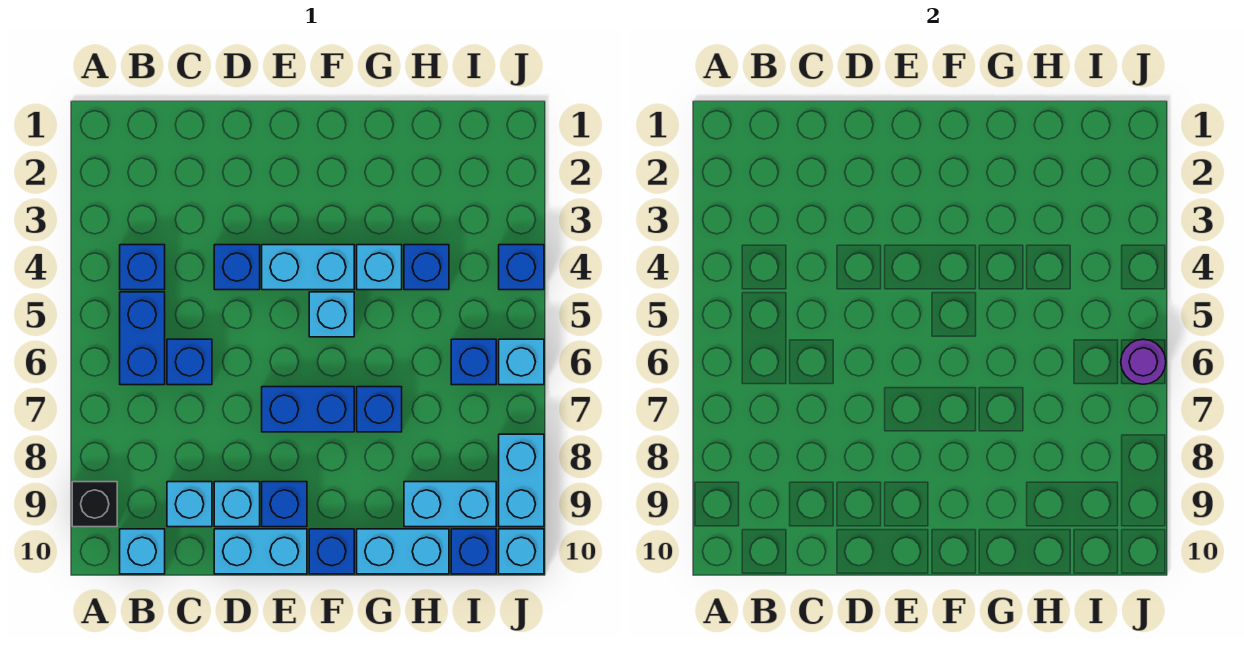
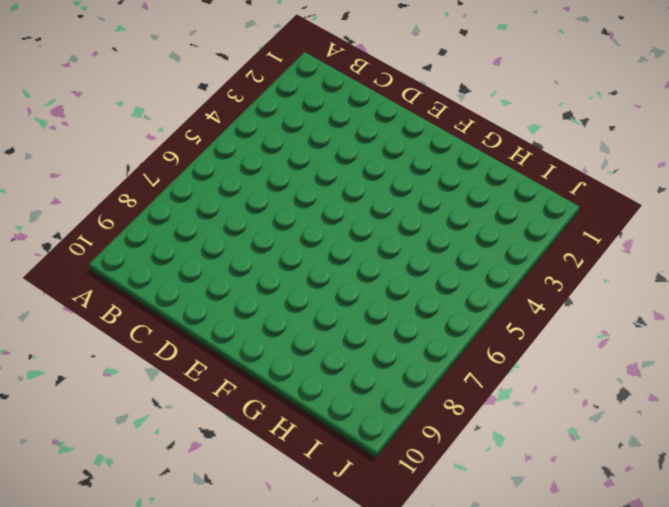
none -> black brick A9 level 1
none -> blue brick B4 level 1
none -> blue brick B5:B6 level 1

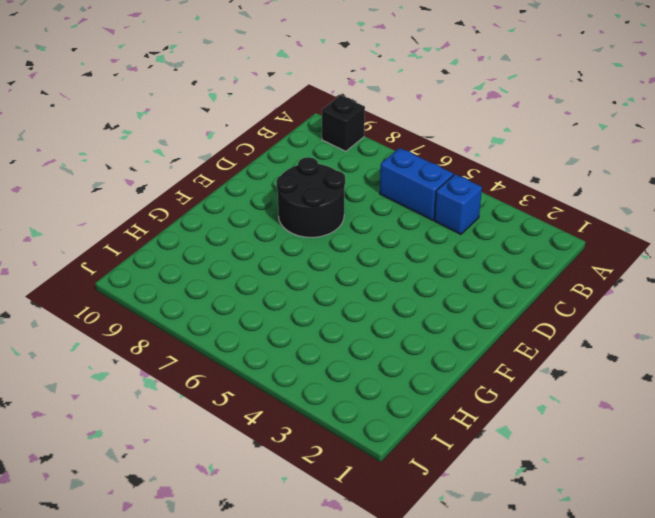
black round brick D7:E8 level 1 -> blue brick E7:F7 level 1
none -> cyan brick B10 level 1
none -> blue brick C6 level 1
none -> cyan brick C9 level 1

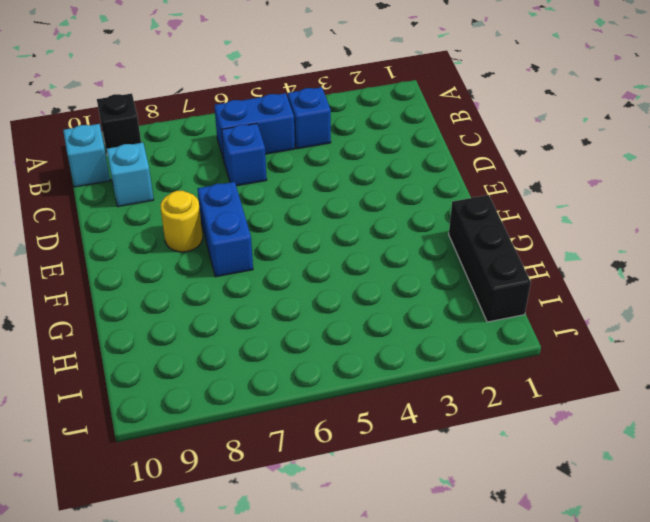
yellow round brick E8 level 1 -> none
black brick G1:I1 level 1 -> none
none -> blue brick D4 level 1
none -> cyan brick D9 level 1
none -> cyan brick D10:E10 level 1

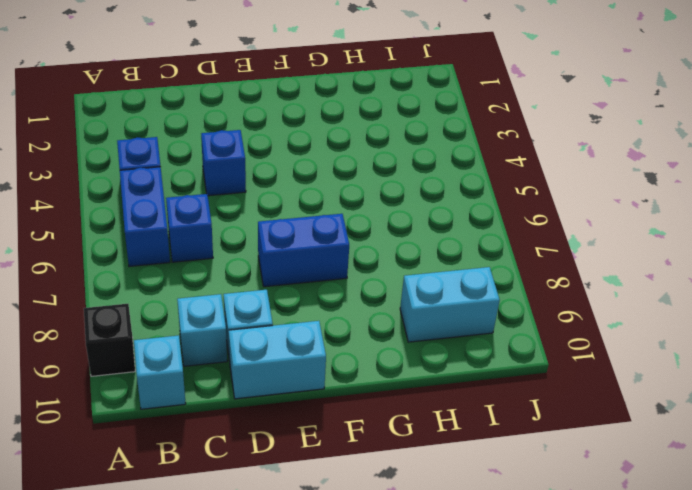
none -> cyan brick E4:F4 level 1
none -> blue brick E9 level 1
none -> cyan brick F5 level 1

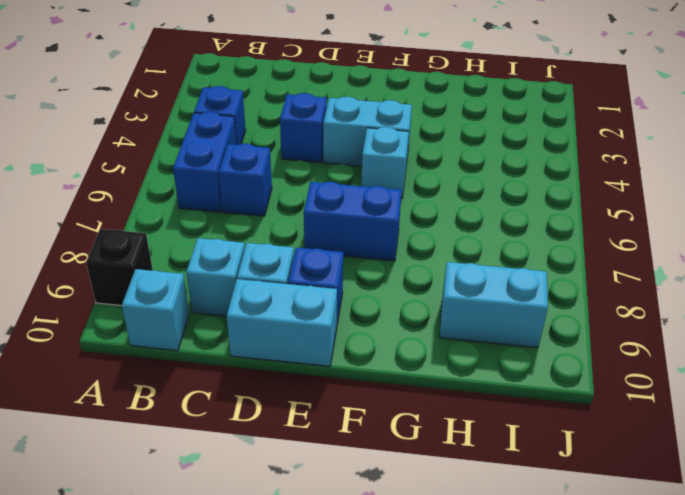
none -> blue brick F10 level 1
none -> cyan brick G4 level 1
none -> blue brick G7 level 1

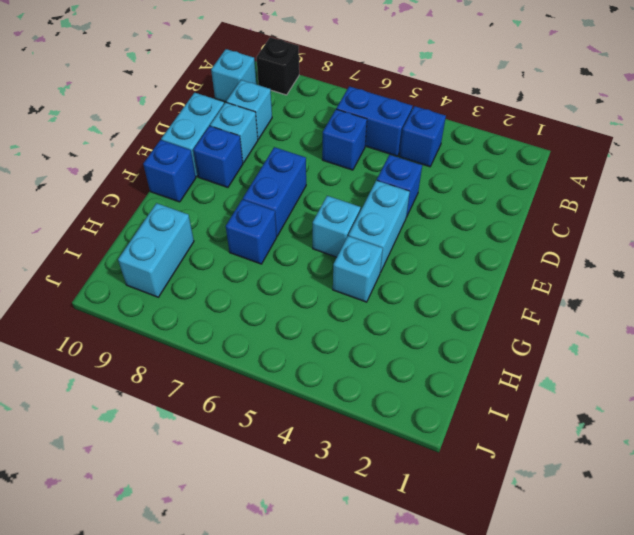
none -> cyan brick G10:H10 level 1
none -> blue brick H4 level 1
none -> blue brick I6 level 1

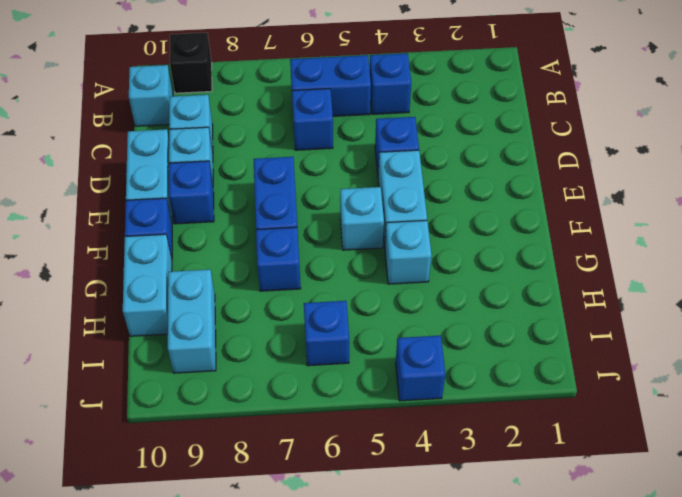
none -> blue brick H4 level 1
none -> blue brick I10 level 1
none -> cyan brick J6 level 1

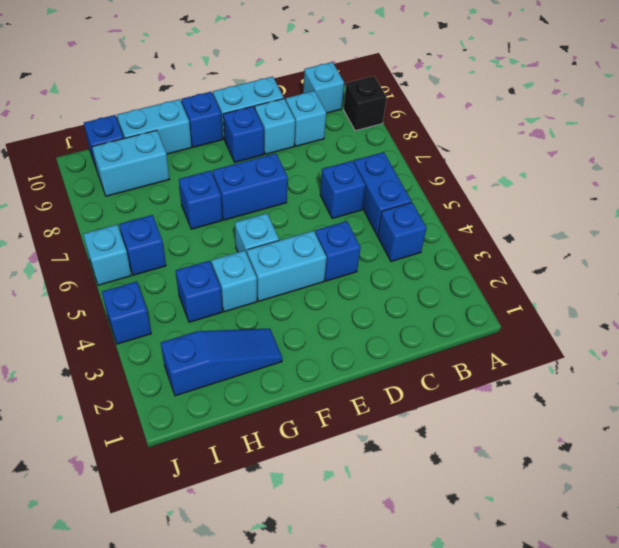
blue slope G2:I2 level 1 top I -> none
none -> cyan brick J8:J9 level 1
none -> cyan brick J10 level 1
none -> purple round brick J6 level 2

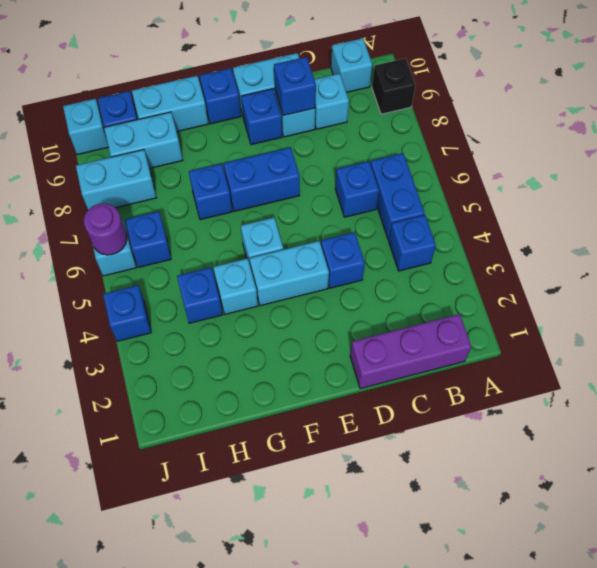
purple brick B1:D1 level 1 -> none
blue brick D9 level 2 -> none
cyan brick I8:J8 level 1 -> cyan brick J8:J9 level 1

